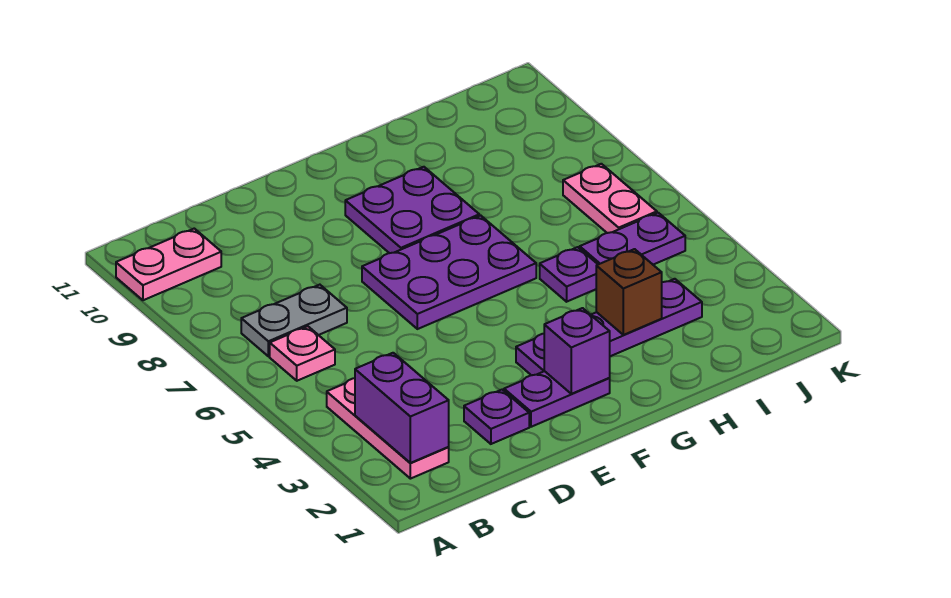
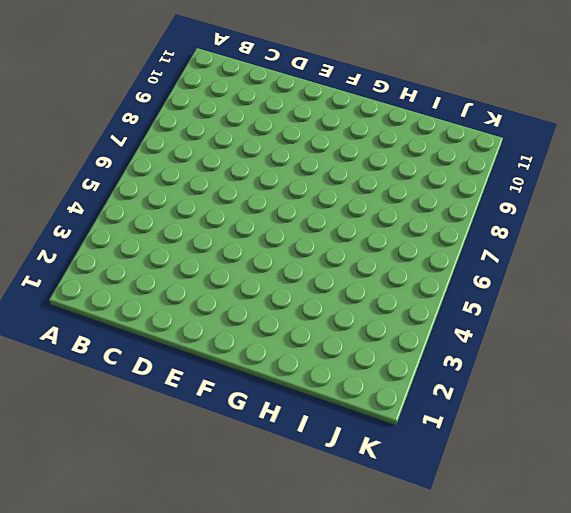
none -> pink plate A10:B10 level 1
none -> pink plate B2:B4 level 1
none -> pink plate B6 level 1

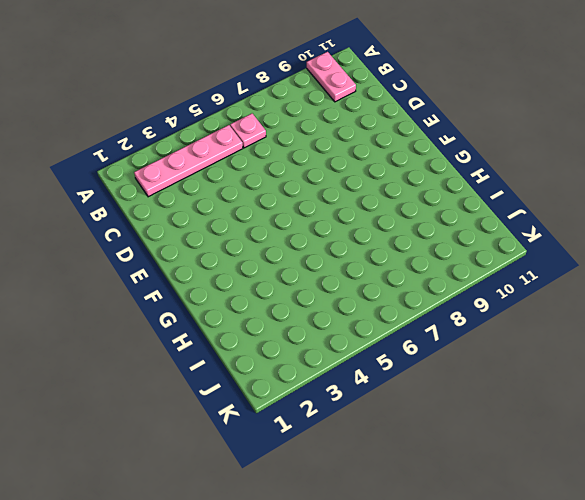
pink plate B2:B5 level 1 -> pink plate B2:B4 level 1
none -> grey plate B7:C7 level 1
none -> purple plate D2 level 1
none -> purple plate E2:F2 level 1

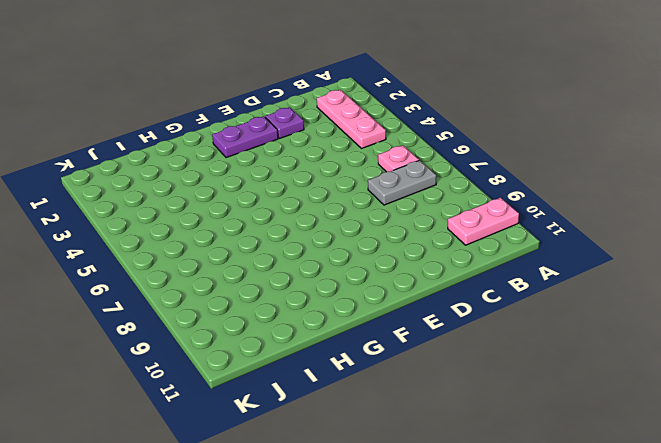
none -> purple plate E6:G7 level 1
none -> purple plate F3:I3 level 1
none -> purple plate F8:G9 level 1

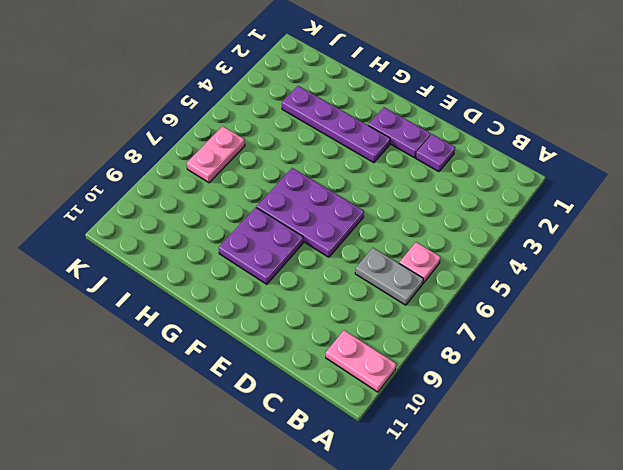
none -> pink plate B2:B4 level 1
none -> purple plate H5 level 1
none -> purple plate I5:J5 level 1

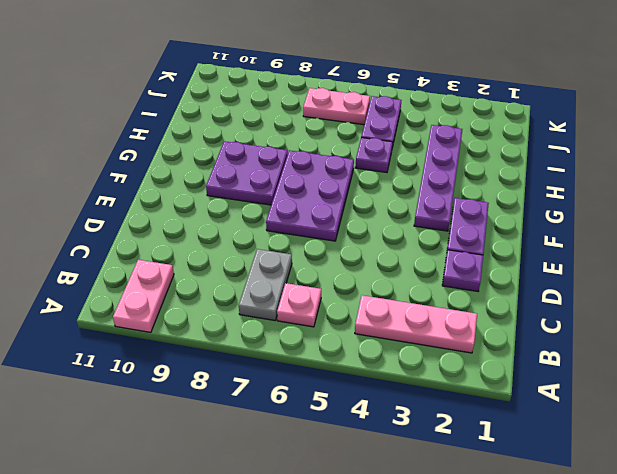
none -> purple brick B2:B3 level 2
none -> purple brick F2 level 2
none -> brown brick H3 level 2

